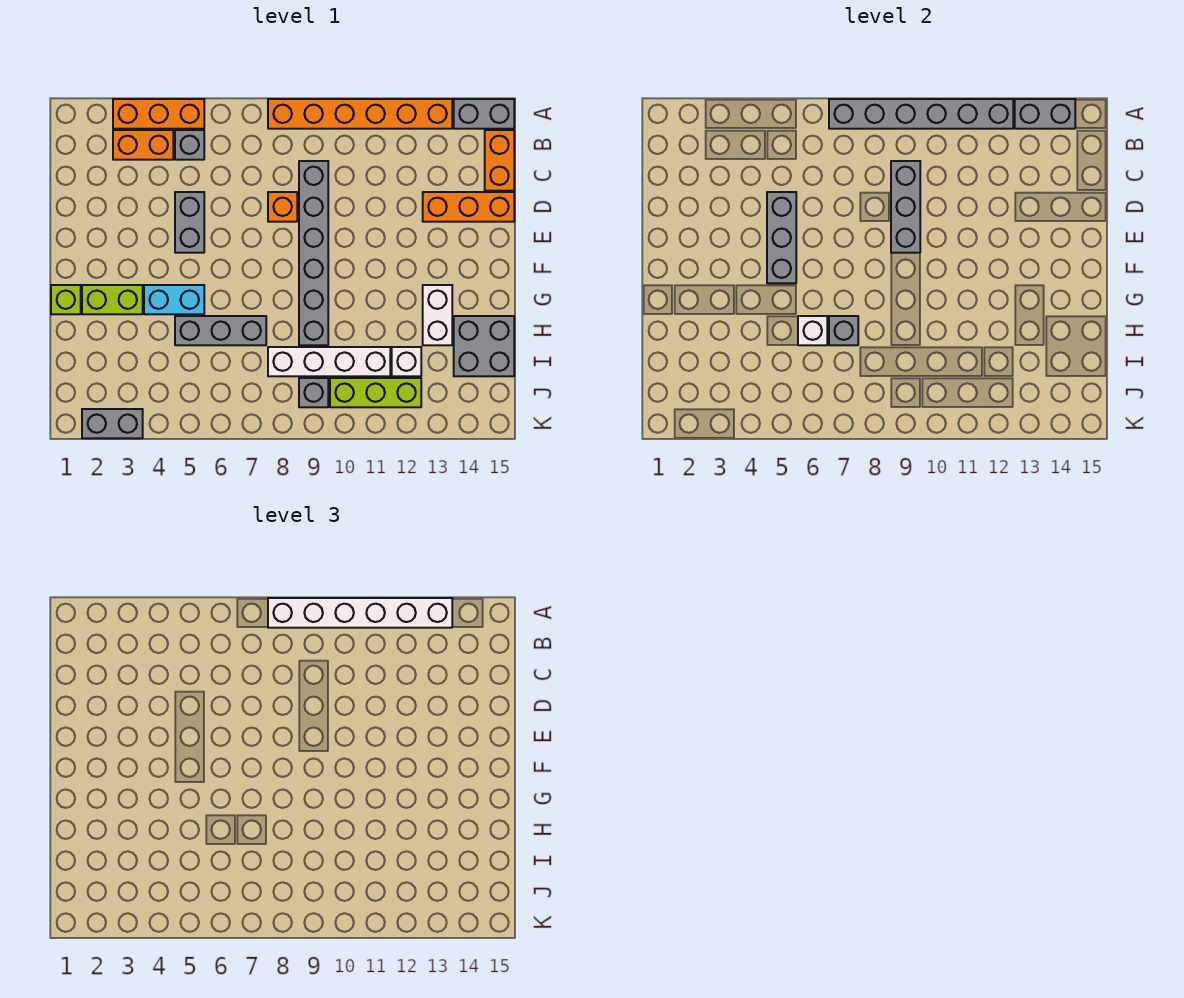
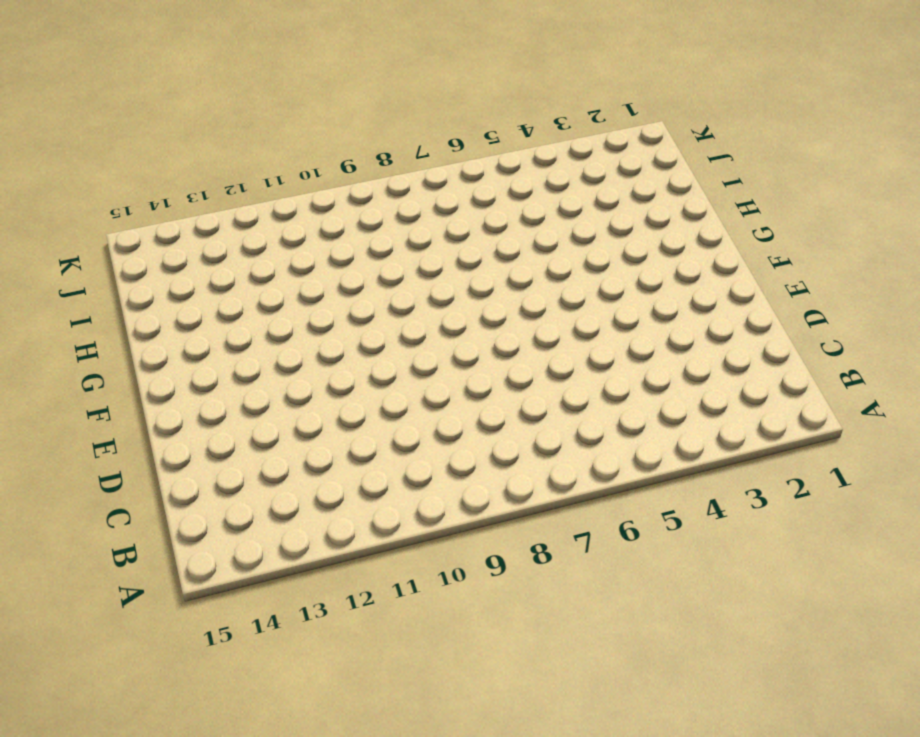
none -> orange brick A3:A5 level 1
none -> orange brick A8:A13 level 1
none -> grey brick A14:A15 level 1

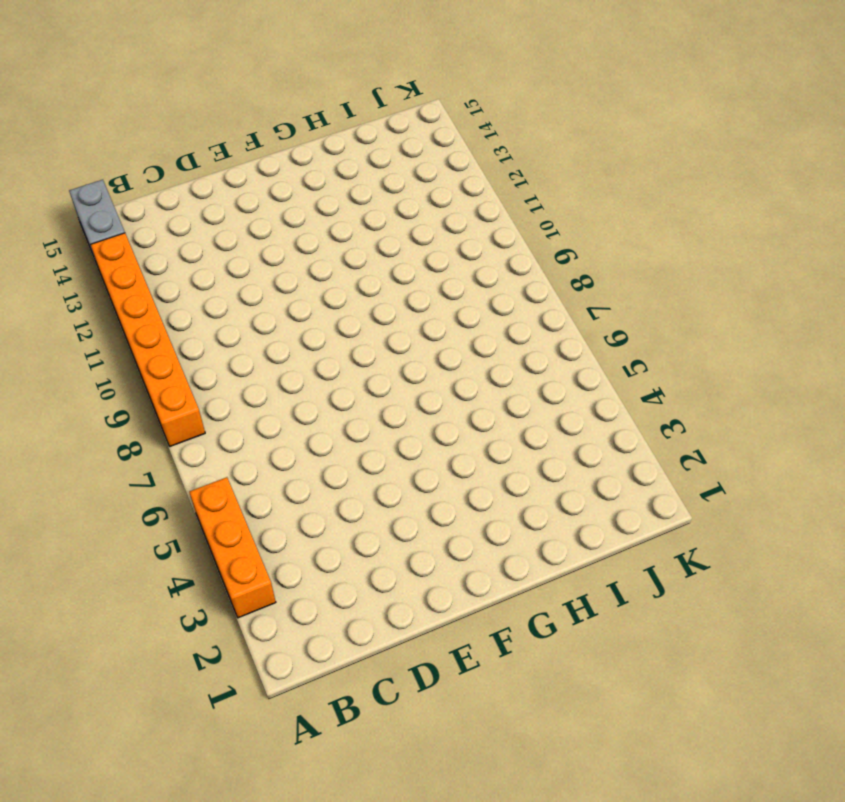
none -> orange brick B3:B4 level 1
none -> grey brick B5 level 1
none -> orange brick B15:C15 level 1

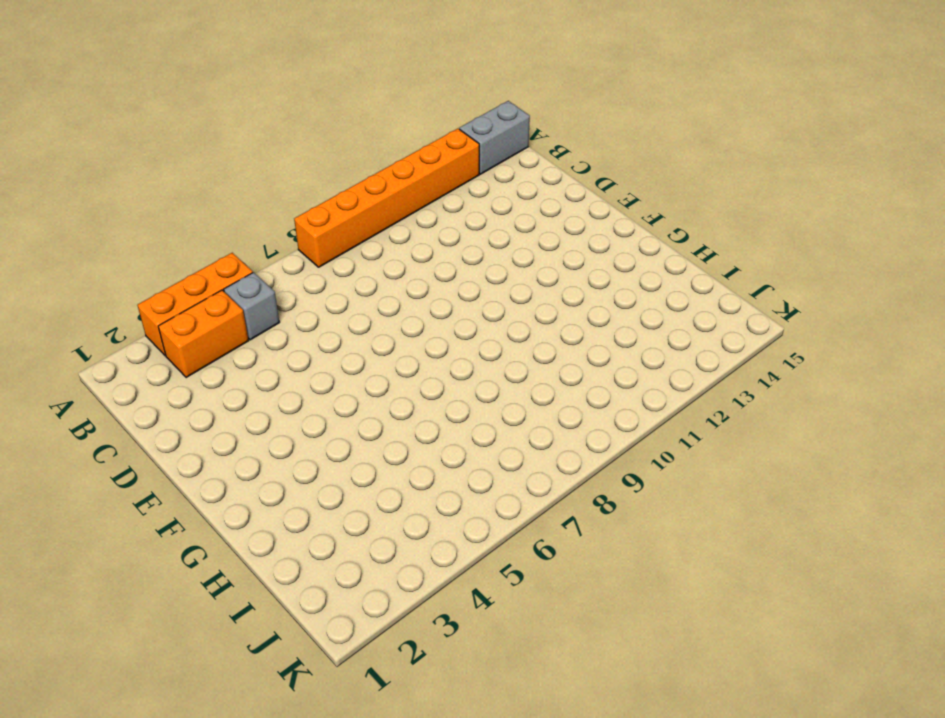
none -> orange brick B15:C15 level 1
none -> grey brick C9:H9 level 1
none -> grey brick D5:E5 level 1

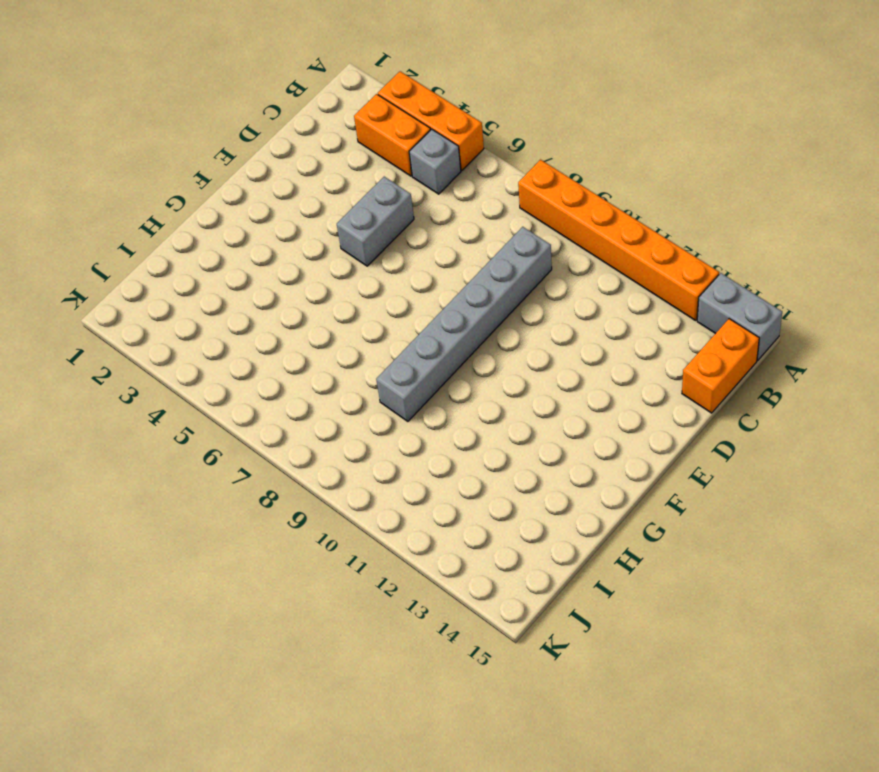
none -> orange brick D8 level 1
none -> orange brick D13:D15 level 1
none -> lime brick G1 level 1

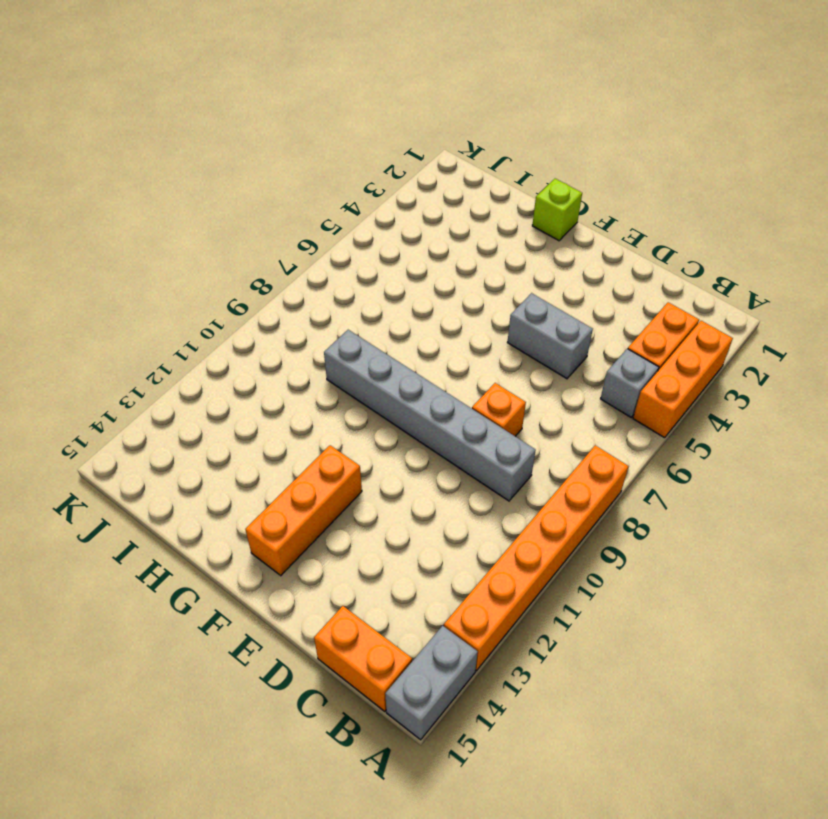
orange brick F12:F14 level 1 -> orange brick D13:D15 level 1
none -> lime brick G2:G3 level 1
none -> cyan brick G4:G5 level 1
none -> white brick G13:H13 level 1

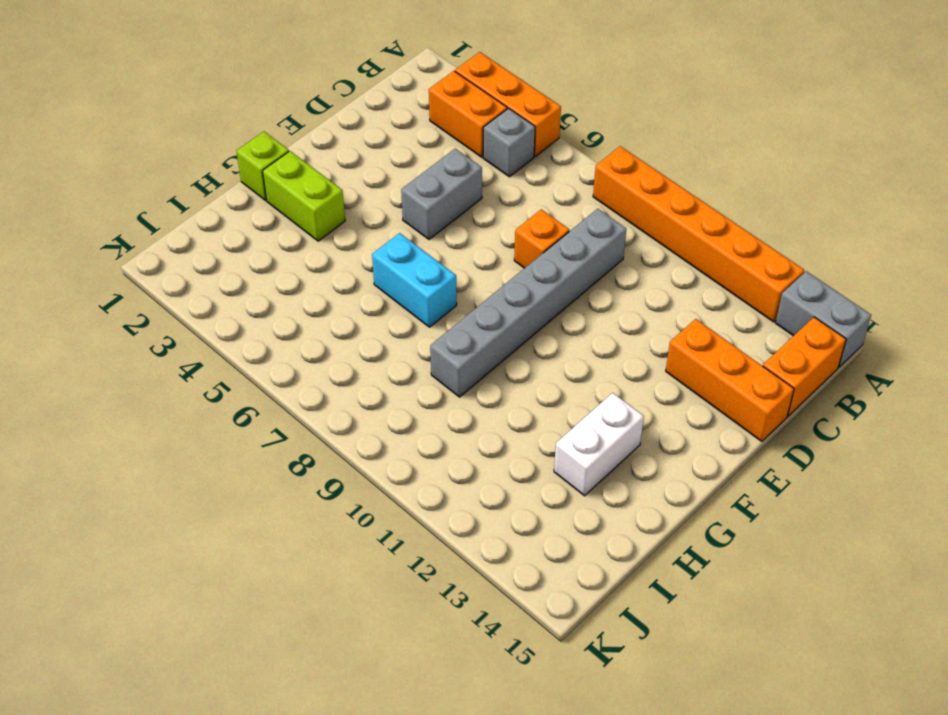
cyan brick G6:G7 level 1 -> cyan brick G4:G5 level 1
none -> grey brick H5:H7 level 1
none -> grey brick H14:I15 level 1
none -> white brick I8:I11 level 1

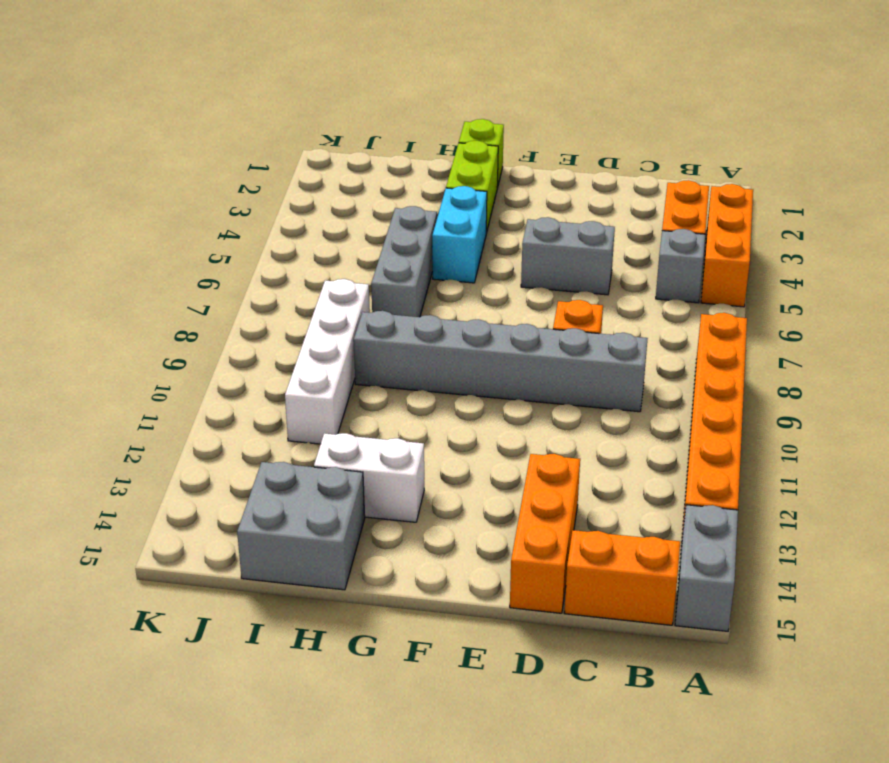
none -> white brick I12 level 1
none -> grey brick J9 level 1
none -> lime brick J10:J12 level 1

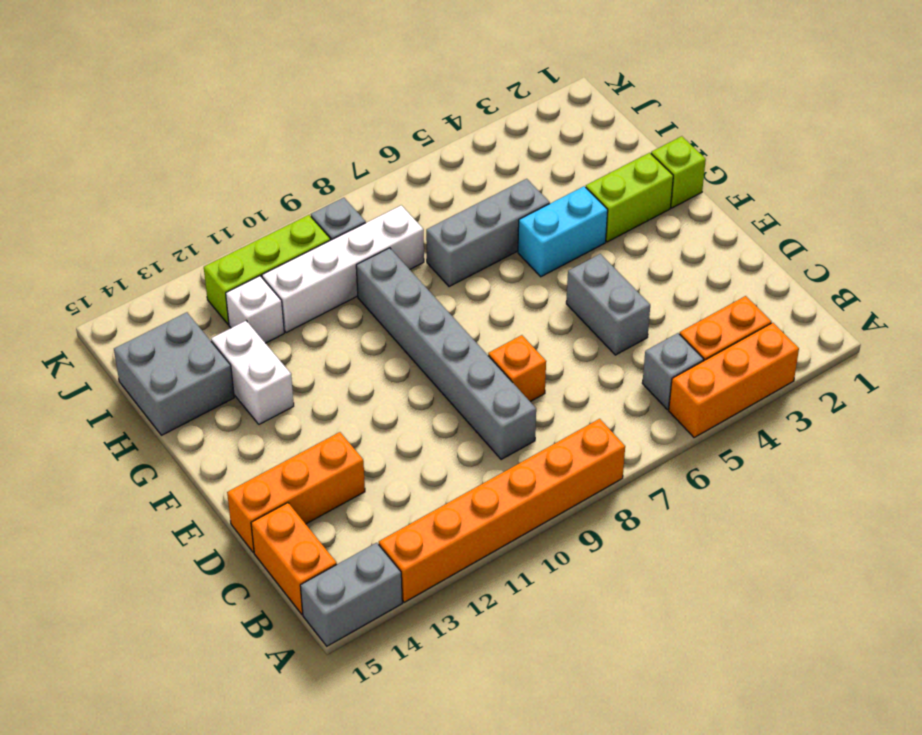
none -> grey brick K2:K3 level 1
none -> grey brick A7:A12 level 2
none -> grey brick A13:A14 level 2

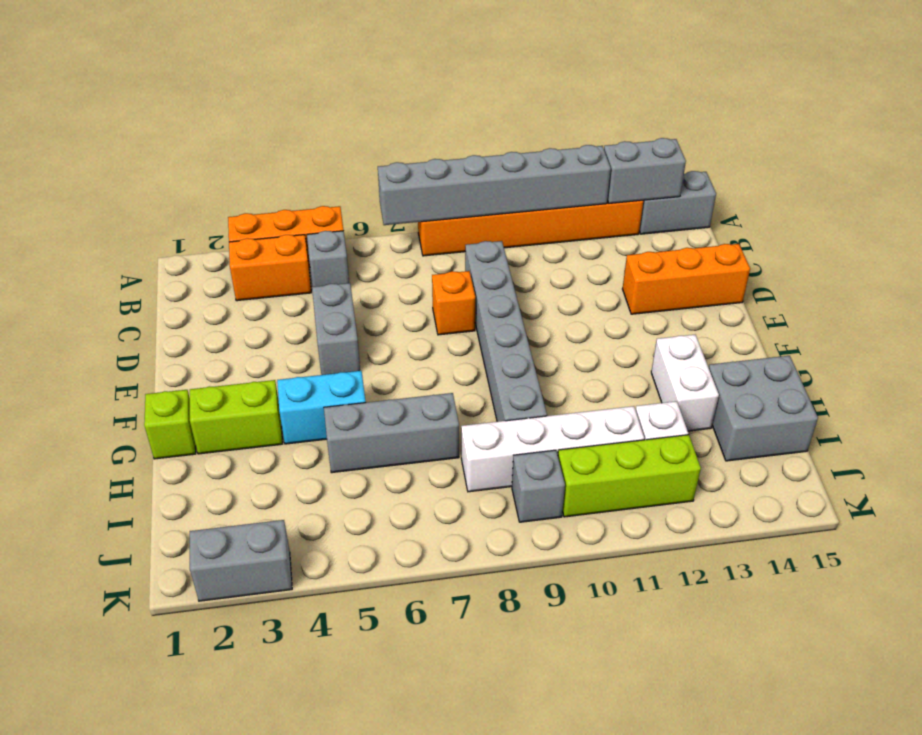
none -> orange brick B15:C15 level 1
none -> grey brick C9:E9 level 2
none -> grey brick D5:F5 level 2

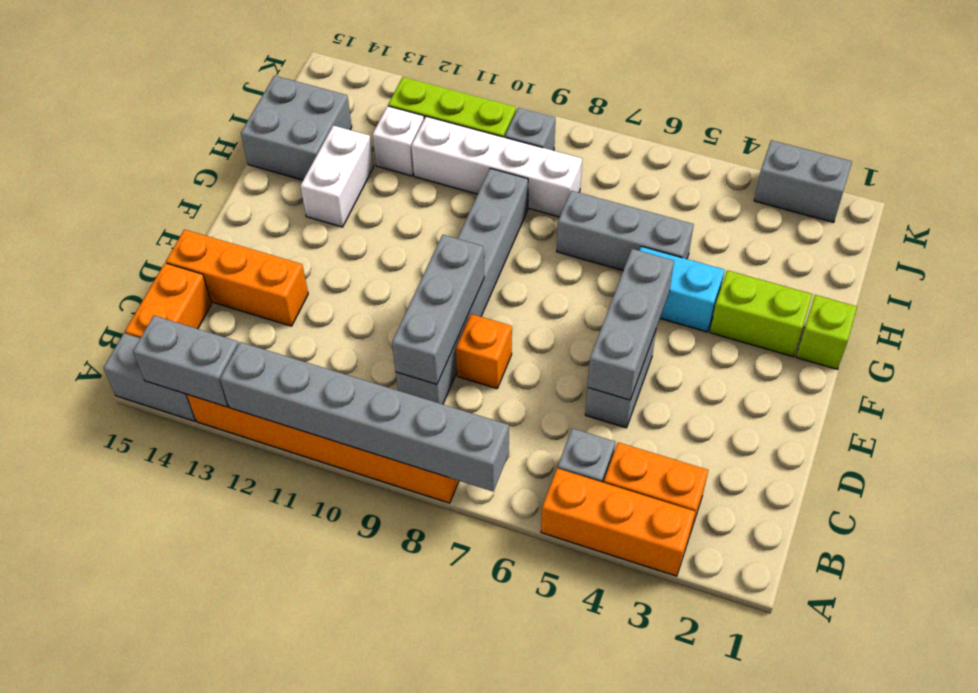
none -> white brick H6 level 2
none -> grey brick H7 level 2
none -> white brick A8:A13 level 3

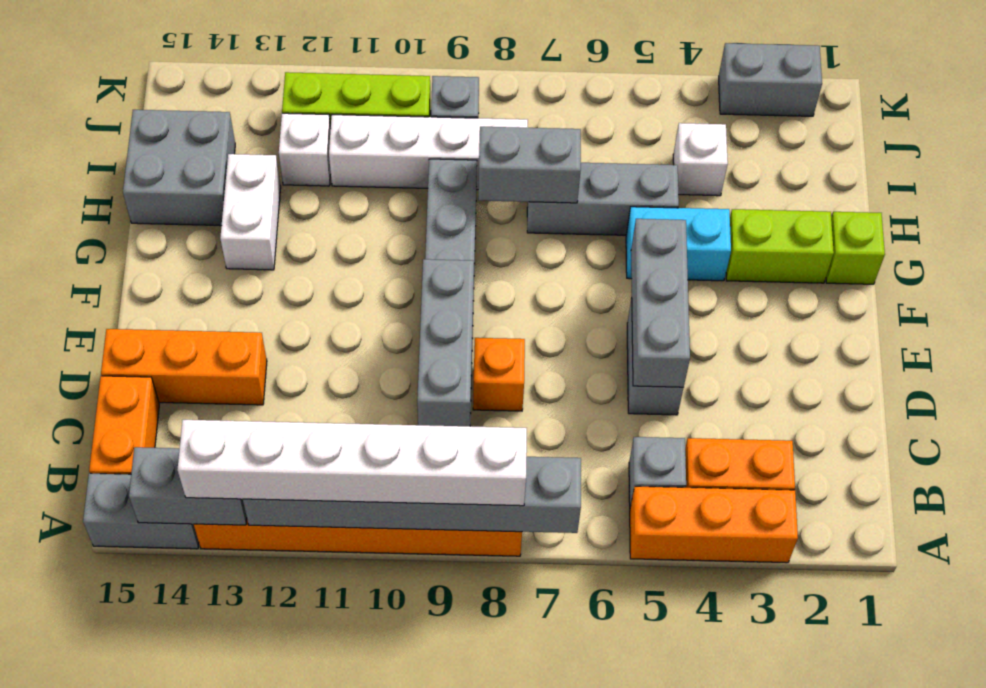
grey brick H7:H8 level 2 -> grey brick H7 level 2
white brick I4 level 1 -> white brick H6 level 2

